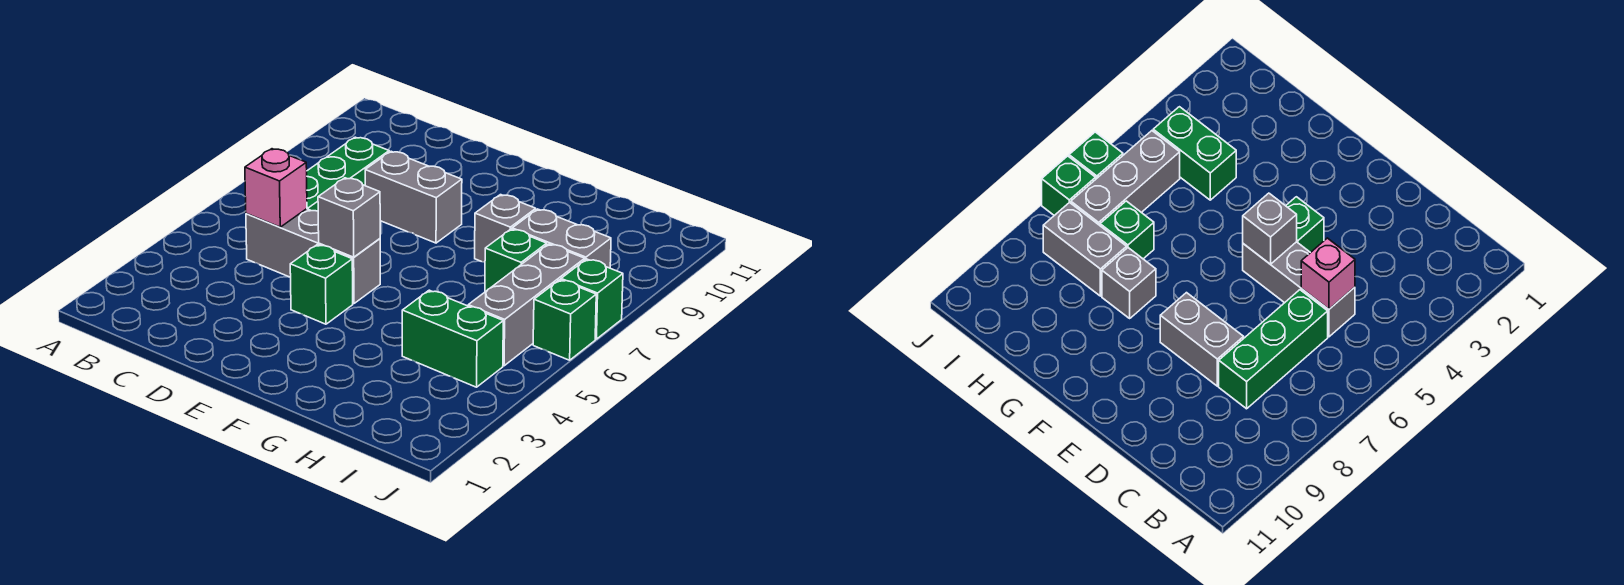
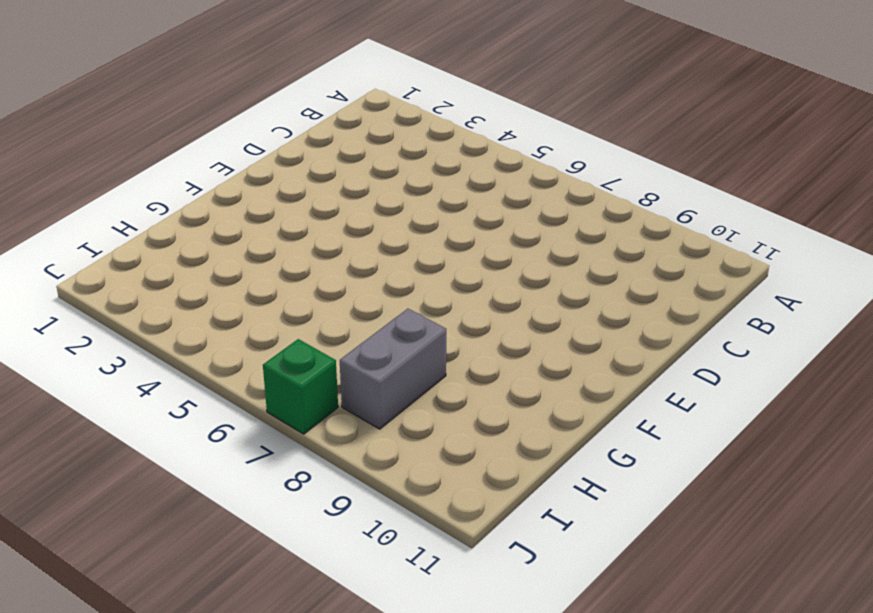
none -> grey brick C5:E5 level 1
none -> green brick C6:C8 level 1
none -> grey brick D8:E8 level 1

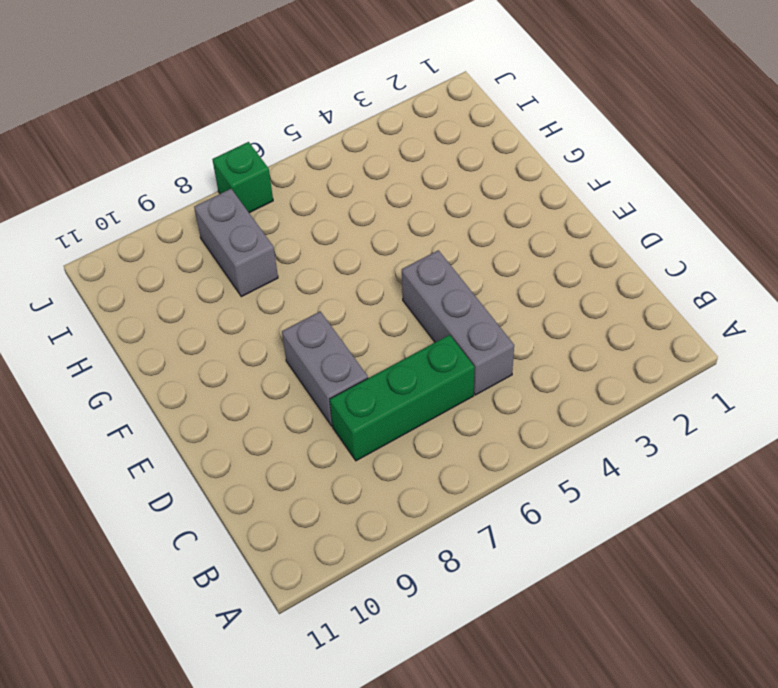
none -> green brick E4 level 1
none -> grey brick G8 level 1
none -> green brick H4:I4 level 1

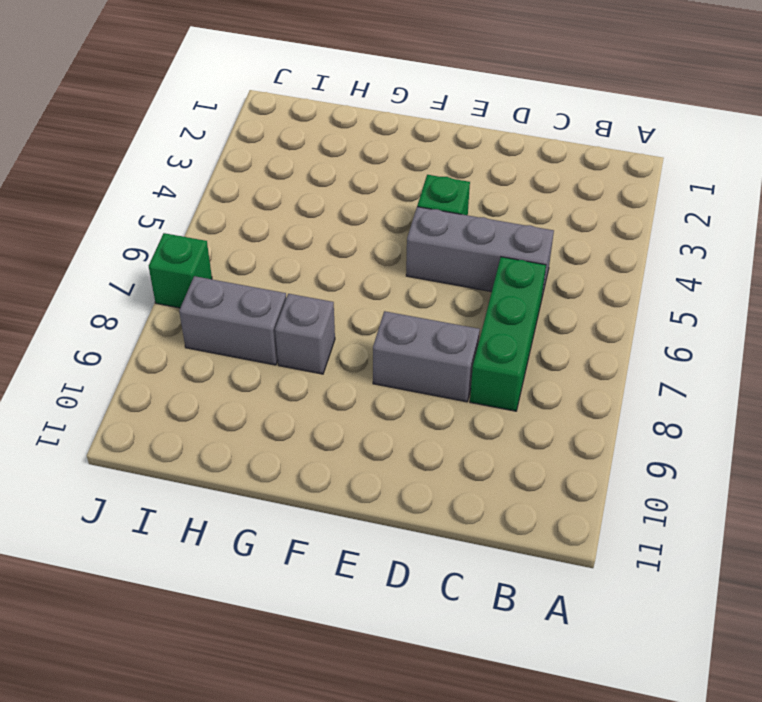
none -> green brick H4:I4 level 1
none -> green brick H7 level 1
none -> grey brick I5:I7 level 1

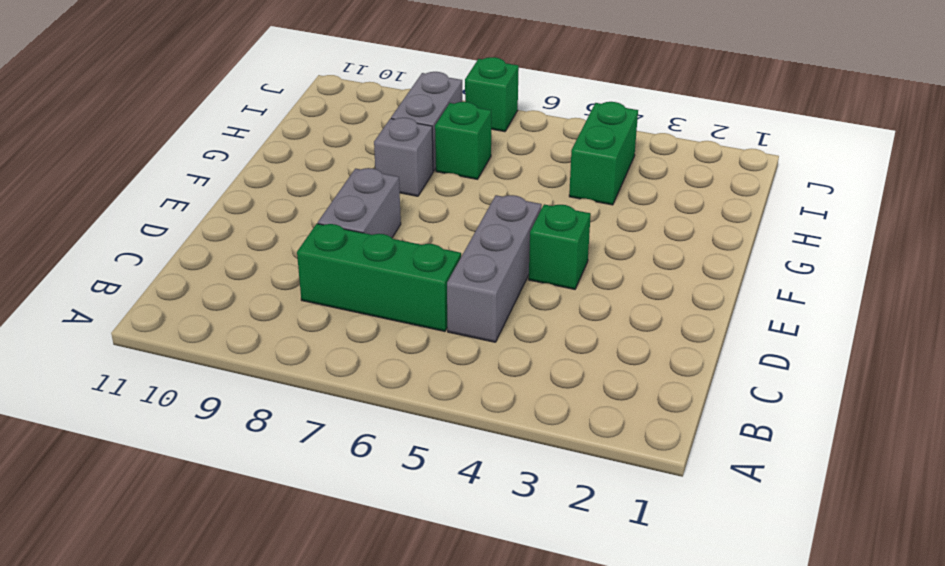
none -> grey brick I5:I7 level 1
none -> green brick J6 level 1
none -> pink brick C5 level 2

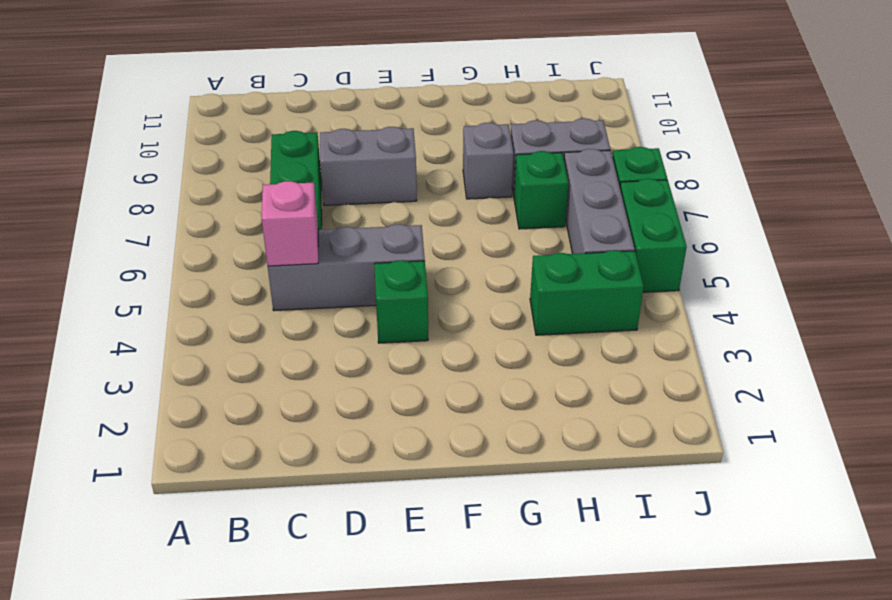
green brick J5:J6 level 1 -> green brick J6 level 1
none -> grey brick E5 level 2

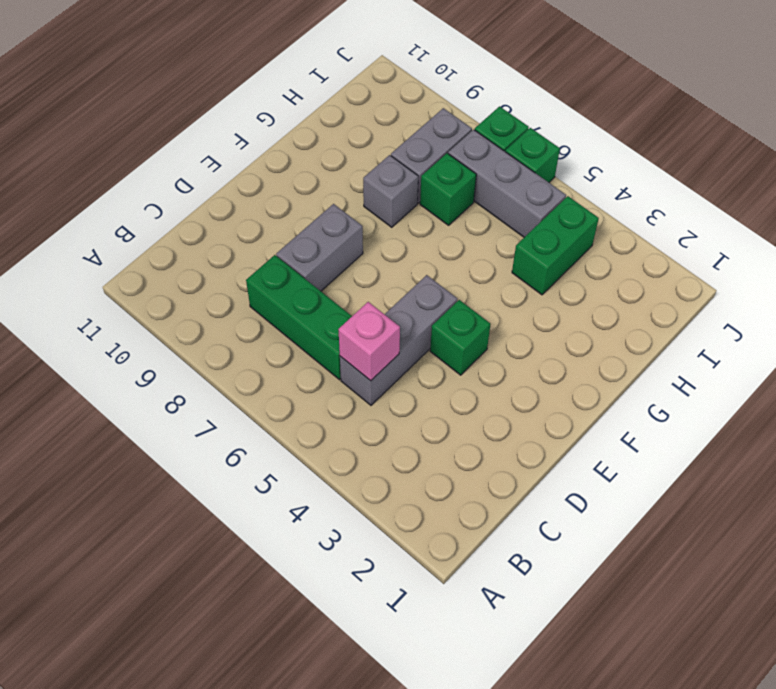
none -> grey brick E5 level 2

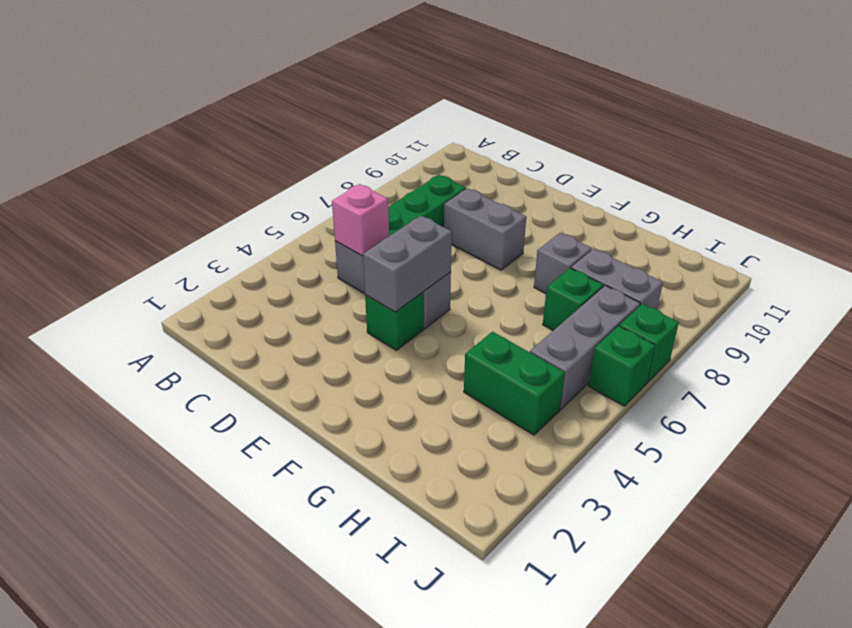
grey brick E4:E5 level 2 -> grey brick E5 level 2

